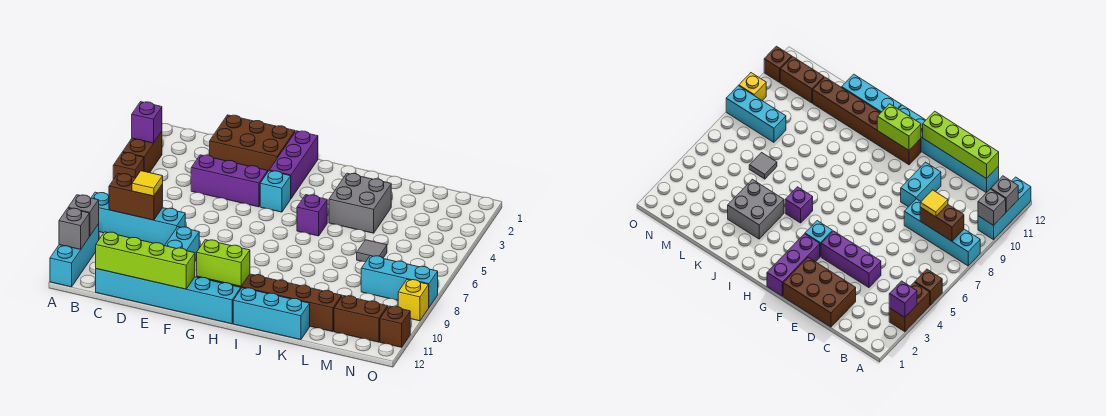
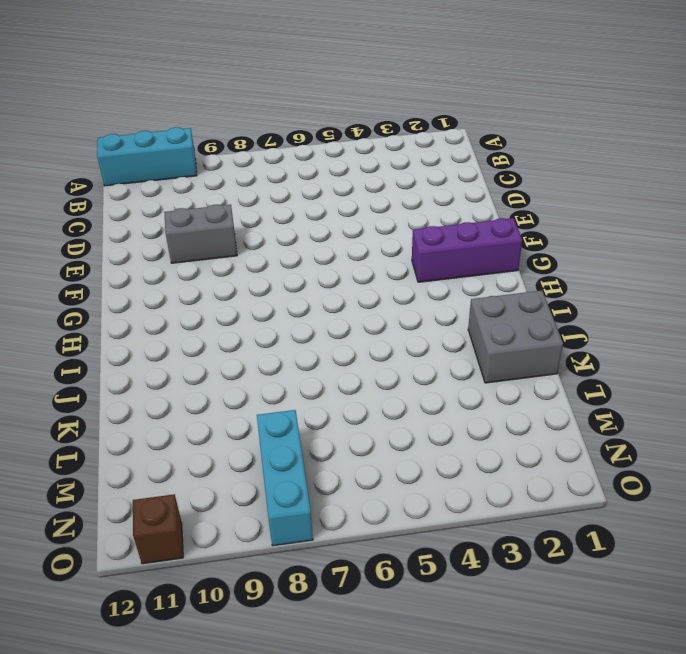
grey brick E9:E10 level 1 -> cyan brick E9:E10 level 1
grey brick J1:K2 level 1 -> grey brick J3:K4 level 1
none -> brown brick A3:A4 level 1
none -> brown brick A5 level 1
none -> cyan brick A8:D8 level 1

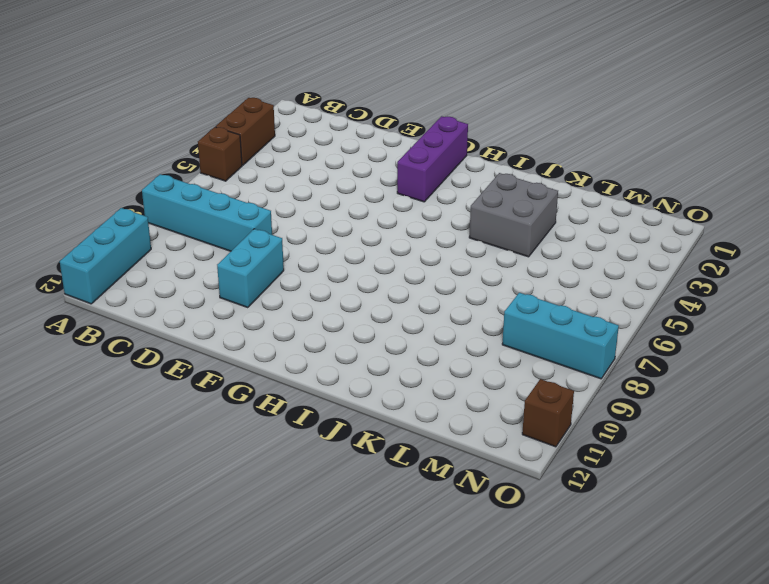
none -> cyan brick C12:H12 level 1
none -> brown brick D1:F2 level 1
none -> purple brick D4:F4 level 1

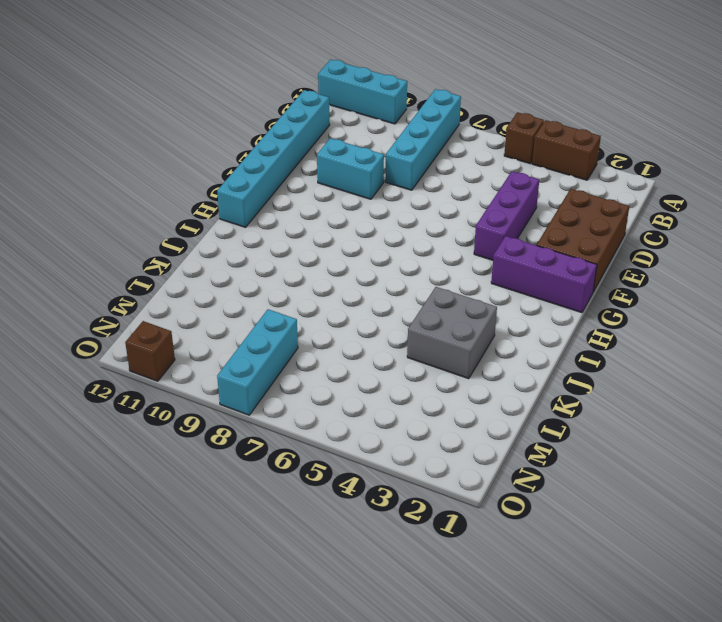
none -> cyan brick G4 level 1
none -> brown brick G11:L11 level 1
none -> purple brick I5 level 1

